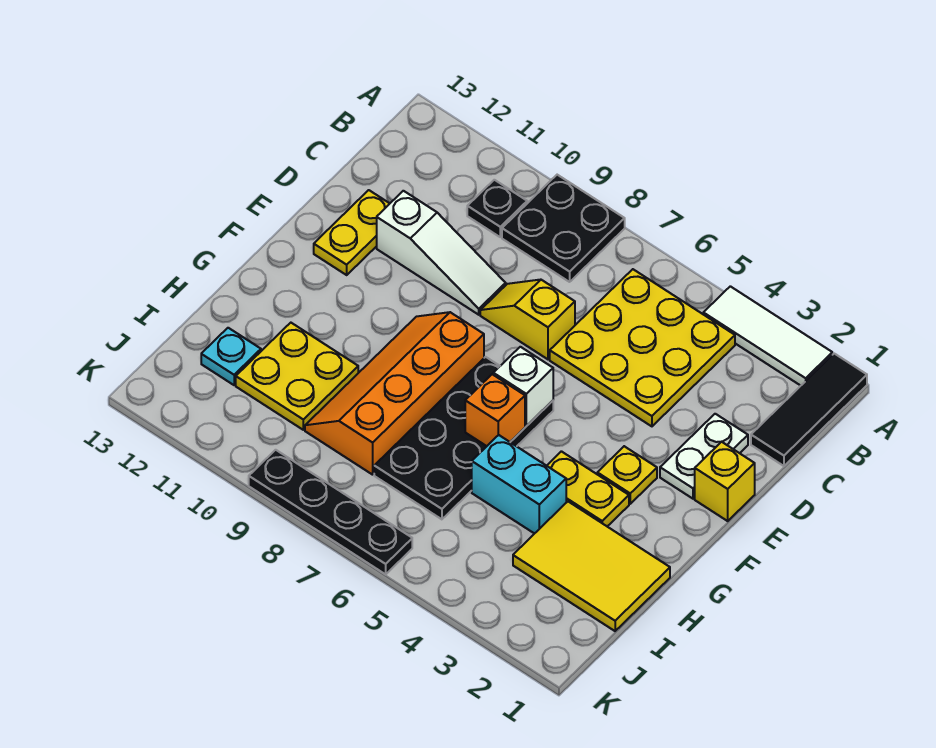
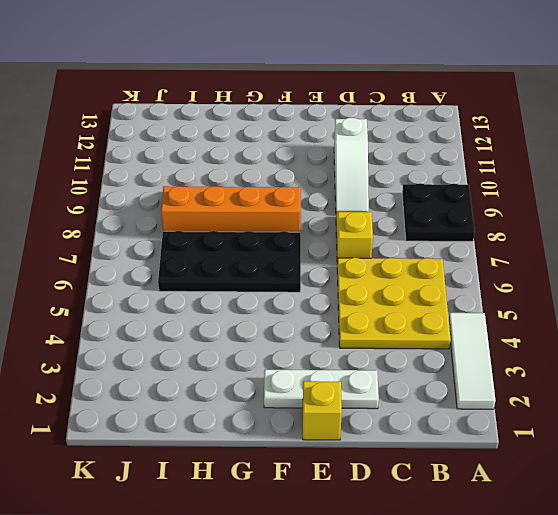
white plate D2:F2 level 1 -> white plate D2:E2 level 1
none -> black tile A1:C1 level 1
none -> black plate B10 level 1
none -> yellow plate D12:E12 level 1

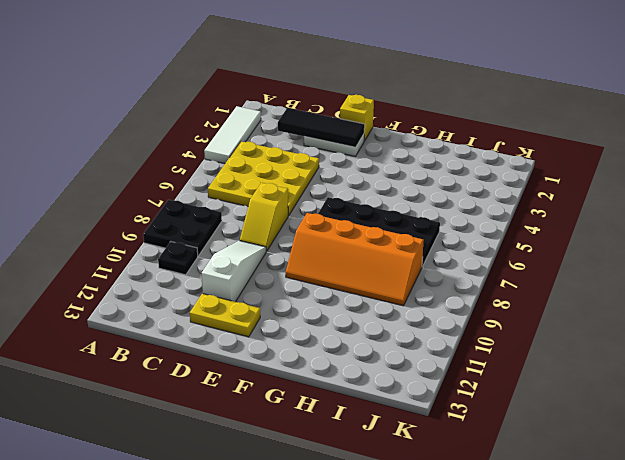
black tile C2:E2 level 2 -> black tile A1:C1 level 1
none -> yellow plate F3 level 1
none -> yellow plate G3:G4 level 1
none -> yellow tile H1:I3 level 1

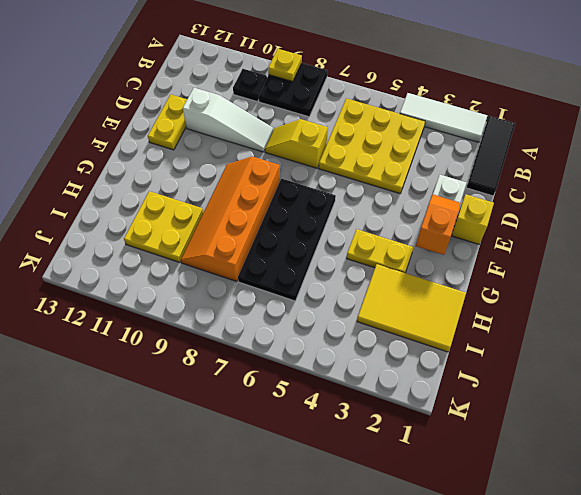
yellow plate A9 level 2 -> yellow plate F3 level 1
orange slope E2:F2 level 2 top F -> none
none -> cyan brick H4:H5 level 1
none -> cyan plate I12 level 1
none -> black plate K6:K9 level 1

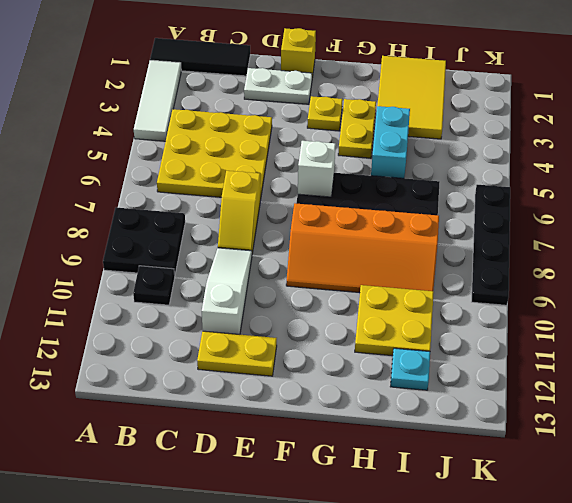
none -> orange brick G6 level 2

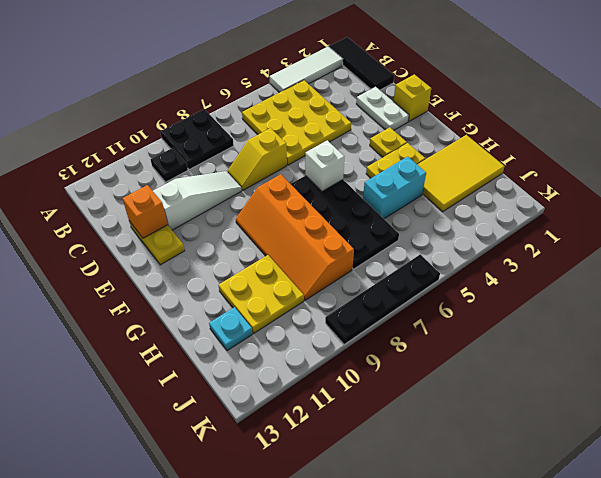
orange brick D12 level 2 -> orange brick G6 level 2

